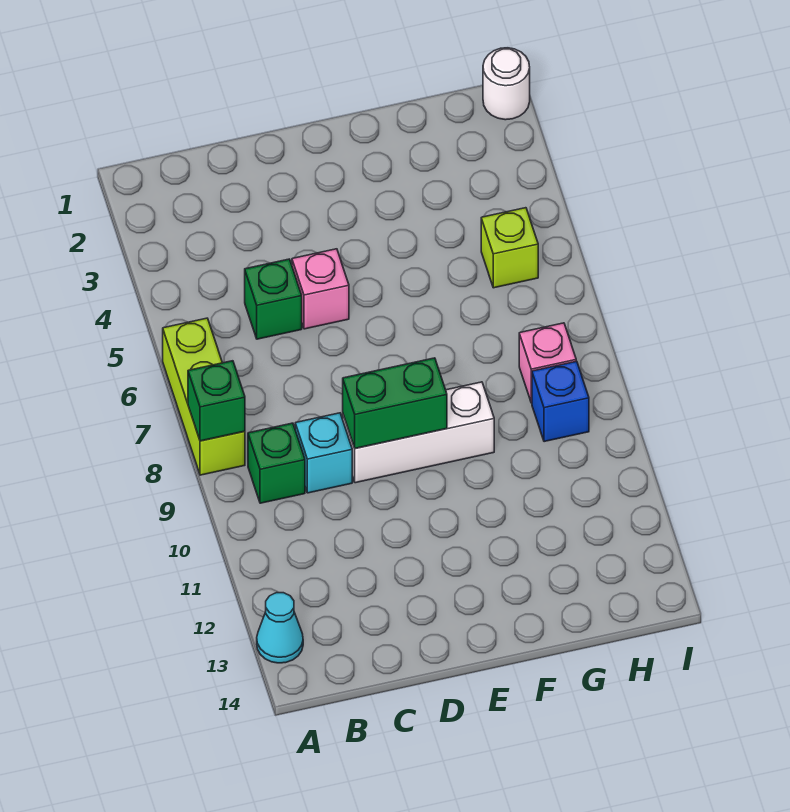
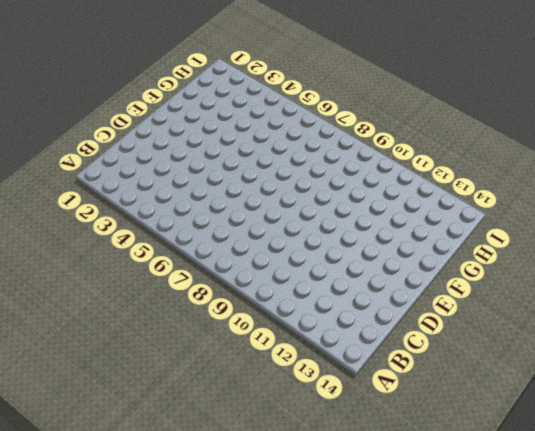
none -> lime brick A6:A8 level 1
none -> cyan cone A13 level 1
none -> green brick B9 level 1

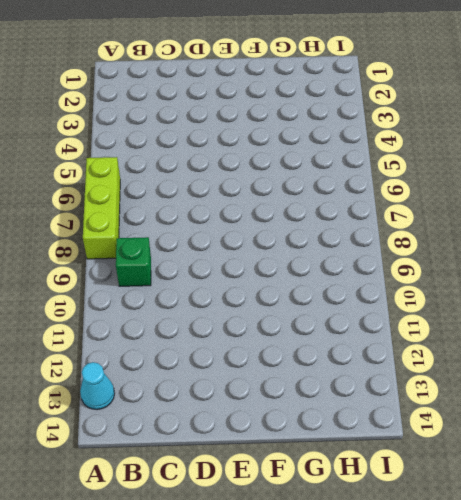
none -> green brick C5 level 1
none -> cyan brick C9 level 1
none -> pink brick D5 level 1

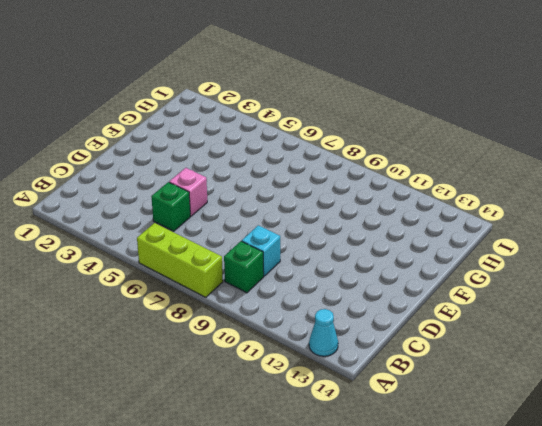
none -> white brick D9:F9 level 1
none -> lime brick H5 level 1
none -> pink brick H8 level 1

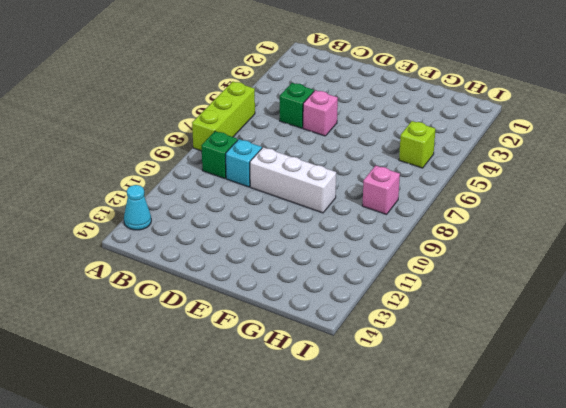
none -> blue brick H9 level 1
none -> white round brick I1 level 1
none -> green brick A8 level 2

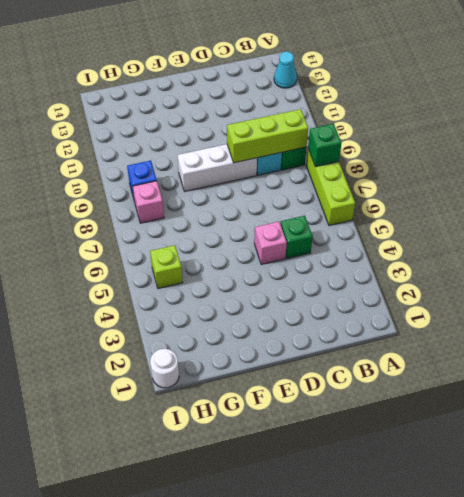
lime brick B9:D9 level 2 -> green brick D9:E9 level 2

